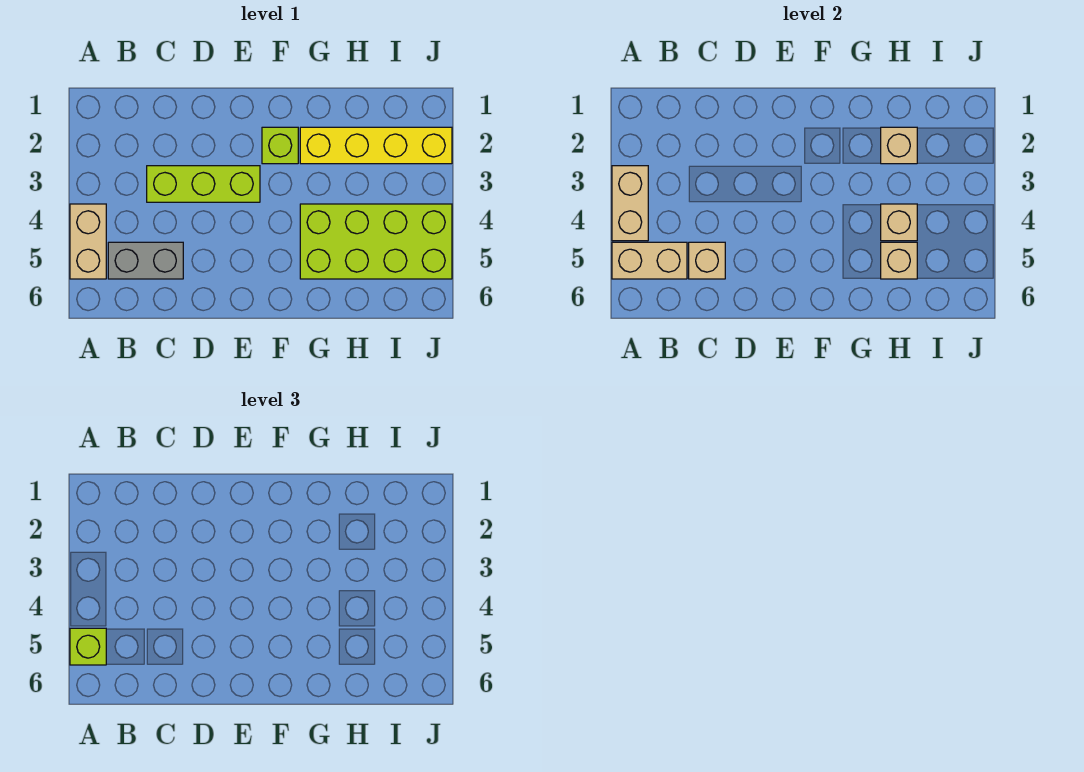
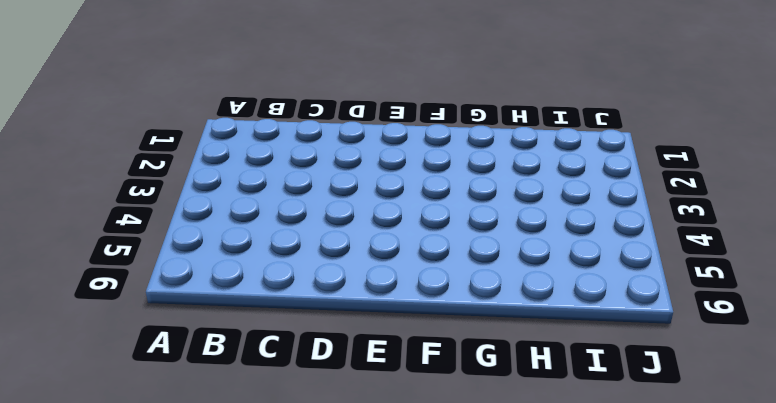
none -> tan brick A4:A5 level 1
none -> grey brick B5:C5 level 1
none -> lime brick C3:E3 level 1

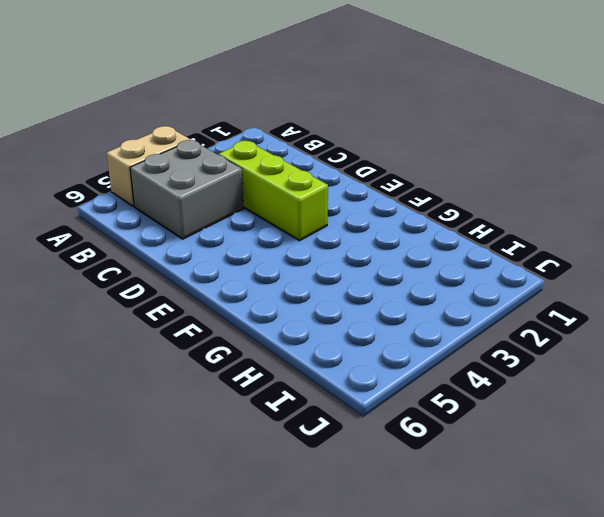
grey brick B4:C5 level 1 -> grey brick B5:C5 level 1
none -> lime brick F2 level 1
none -> yellow brick G2:J2 level 1
none -> lime brick G4:J5 level 1

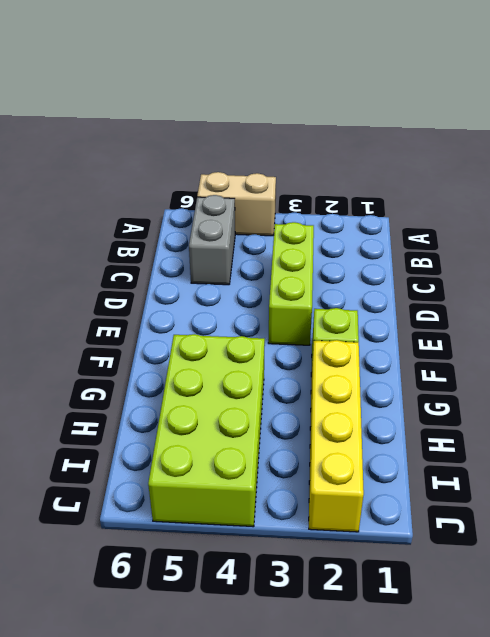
none -> tan brick A3:A4 level 2
none -> tan brick A5:B5 level 2
none -> tan brick C5 level 2

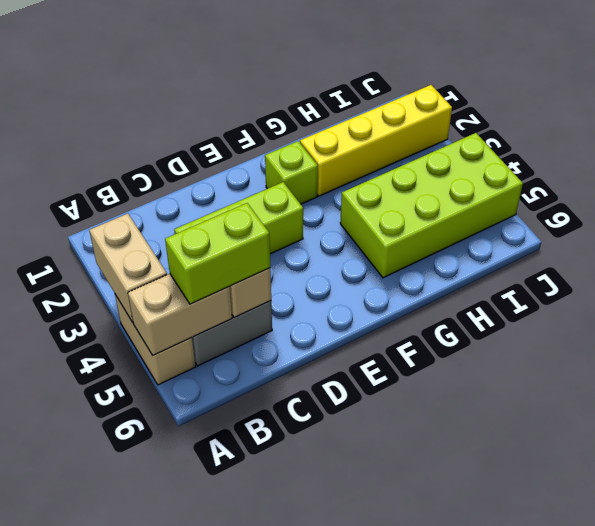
lime brick B5:C5 level 3 -> none
none -> tan brick H2 level 2
none -> tan brick H4 level 2
none -> tan brick H5 level 2

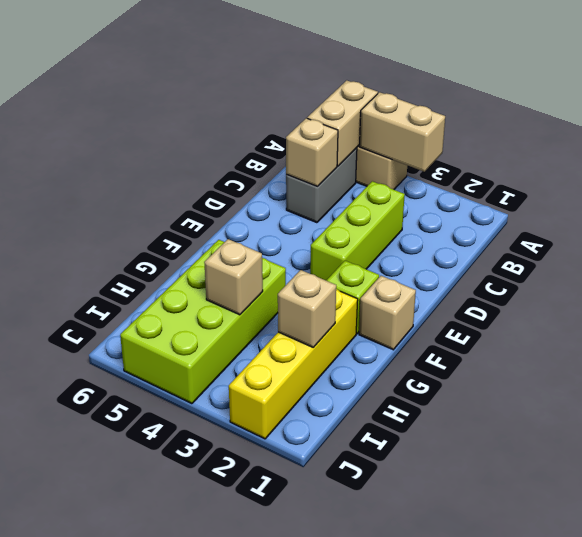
tan brick F1 level 1 -> tan brick H5 level 2
none -> lime brick A5 level 3

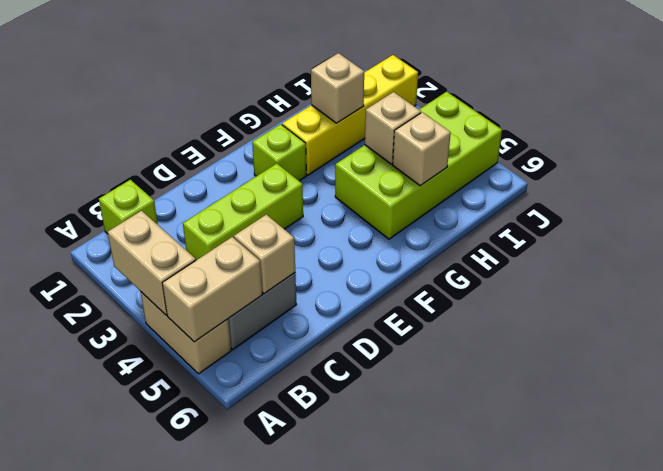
lime brick B1 level 1 -> lime brick A5 level 3

